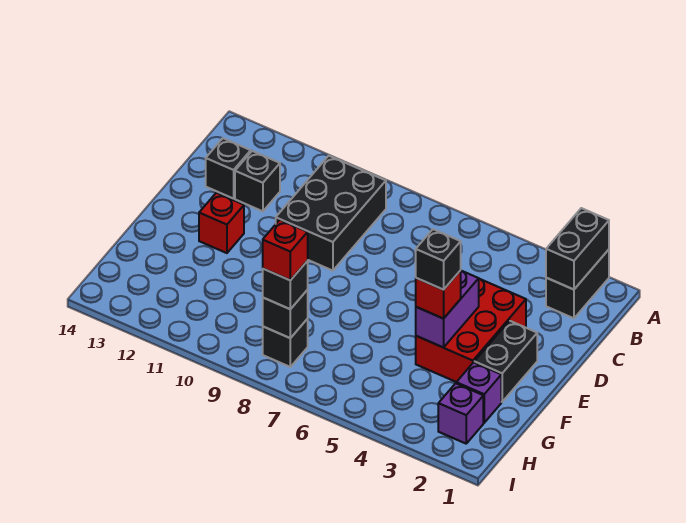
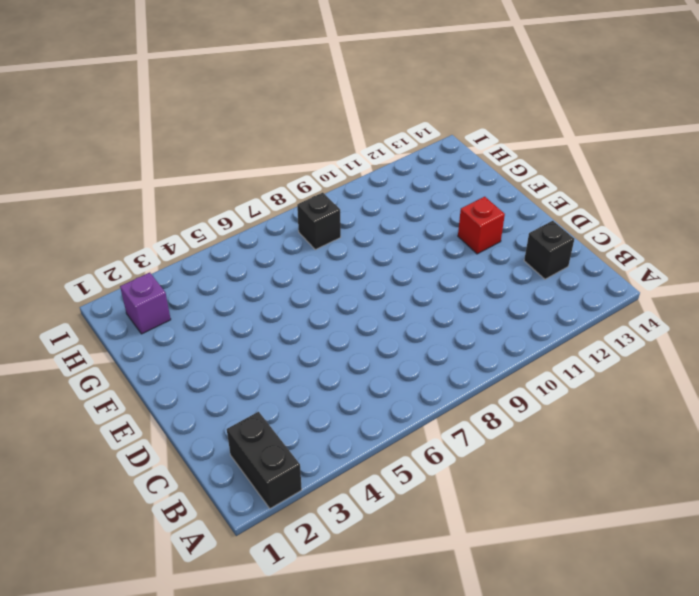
none -> black brick B9:D10 level 1
none -> black brick C12 level 1
none -> red brick D3:F4 level 1

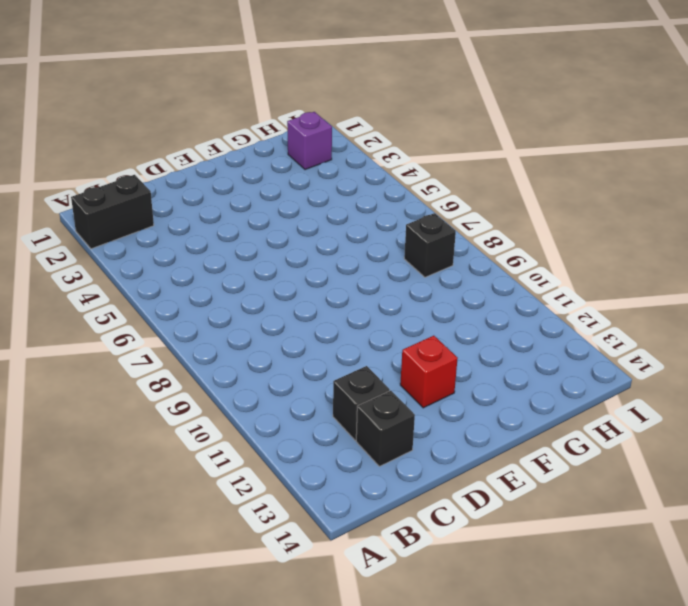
none -> black brick B9:D10 level 1
none -> red brick D3:F4 level 1
none -> black brick E2:F2 level 1

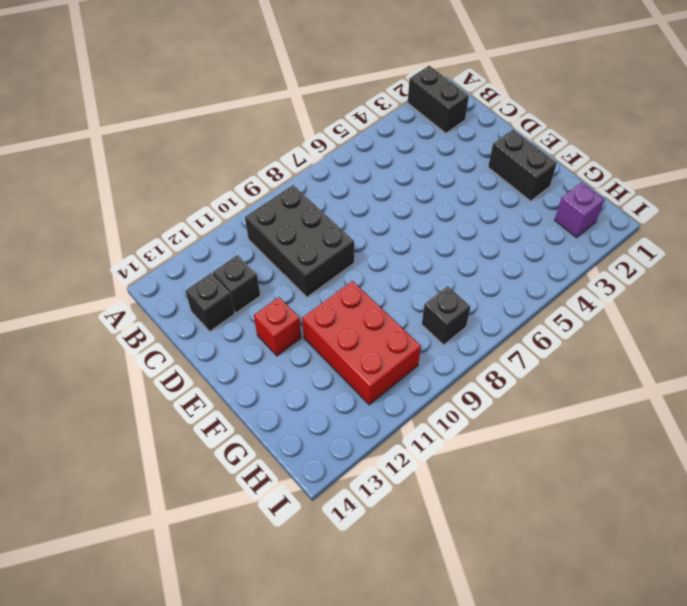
red brick F10:H11 level 1 -> red brick D3:F4 level 1
none -> purple brick G2 level 1
none -> black brick A2:B2 level 2
none -> purple brick E4:F4 level 2

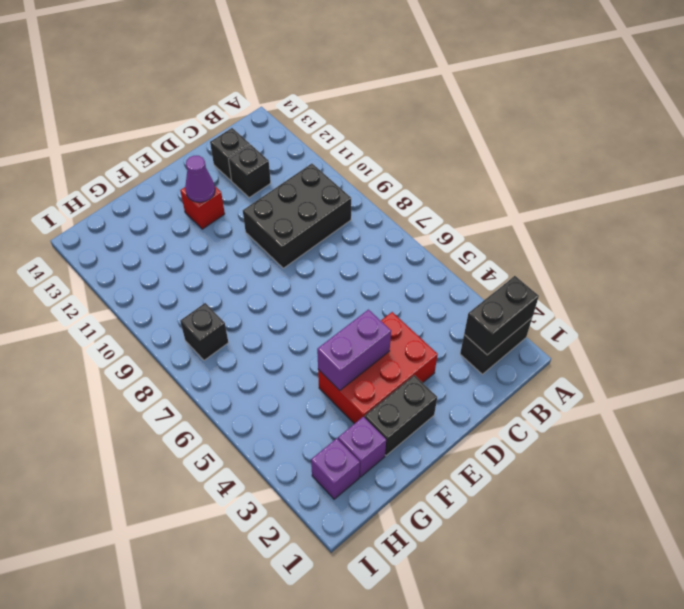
purple cone E12 level 2 -> none
none -> black brick H8 level 2
none -> red brick F4 level 3
none -> black brick H8 level 3

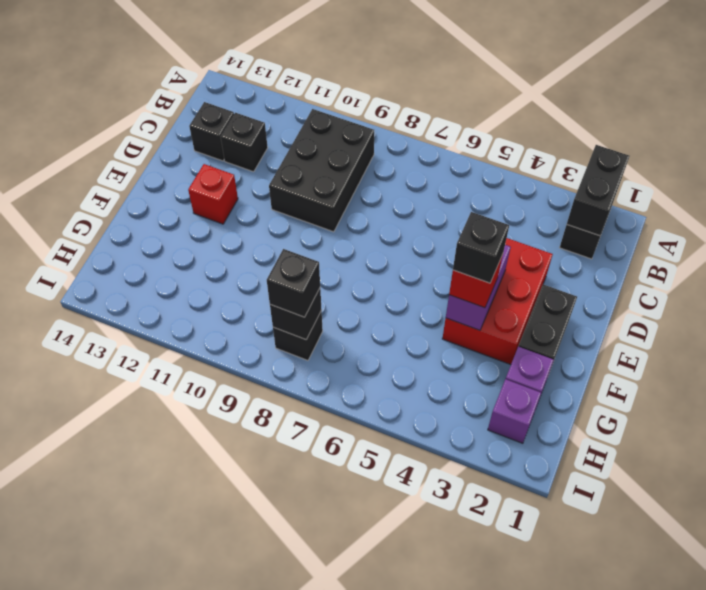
none -> red brick H8 level 4

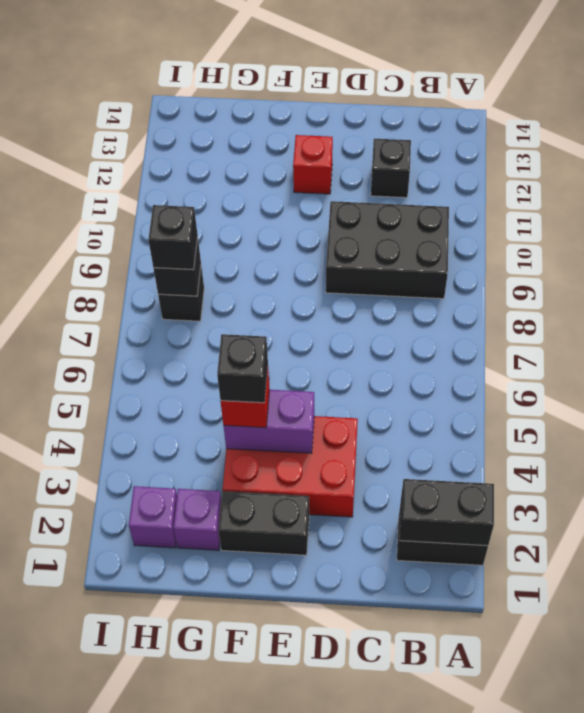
none -> black brick C13 level 1
none -> red brick H8 level 4

